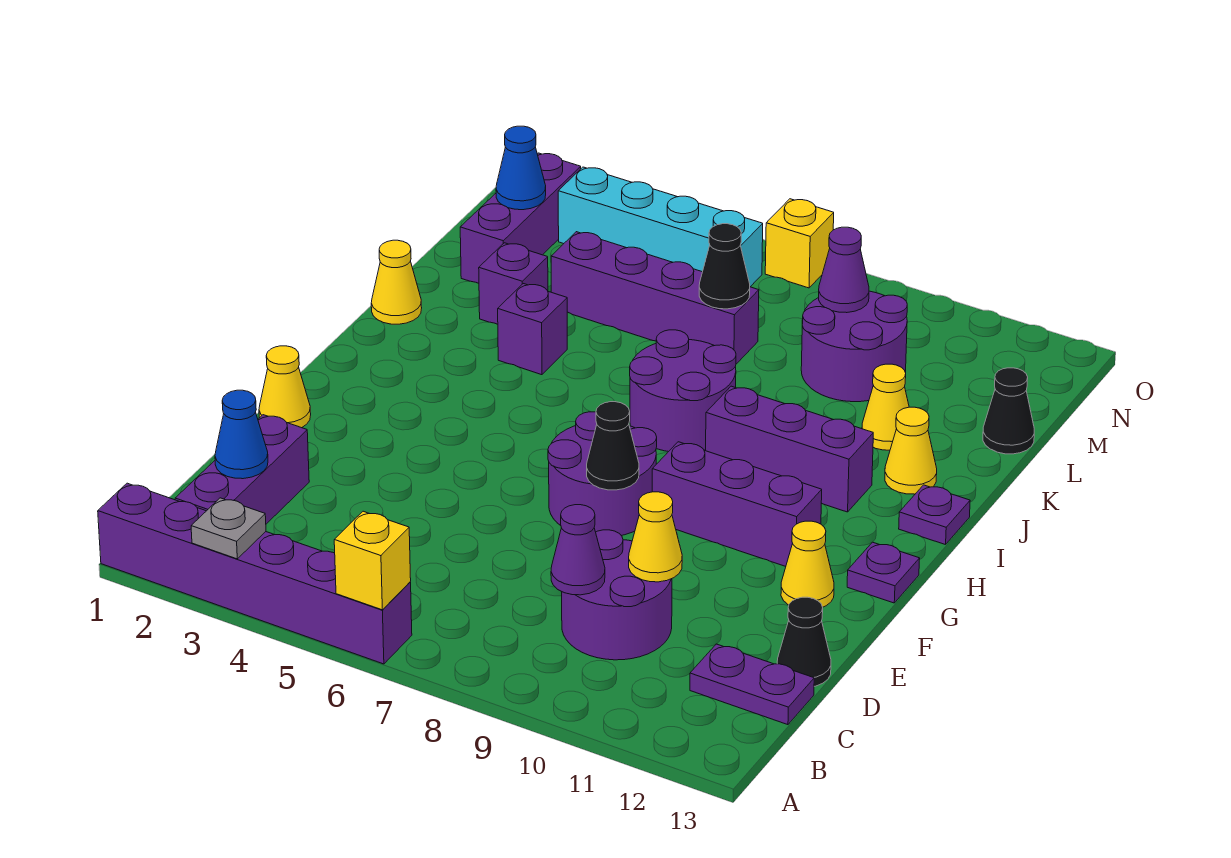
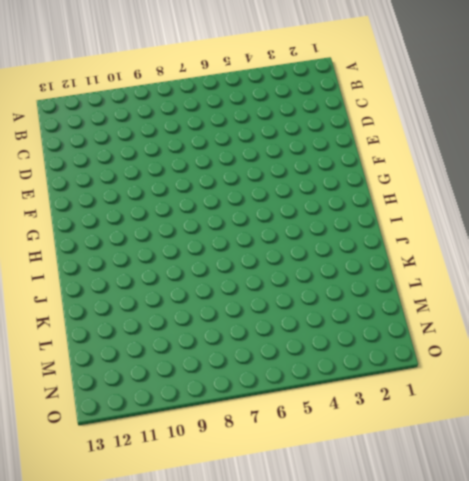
none -> purple brick A1:A6 level 1
none -> purple brick B2:D2 level 1
none -> purple round brick C9:D10 level 1
none -> purple plate C12:C13 level 1

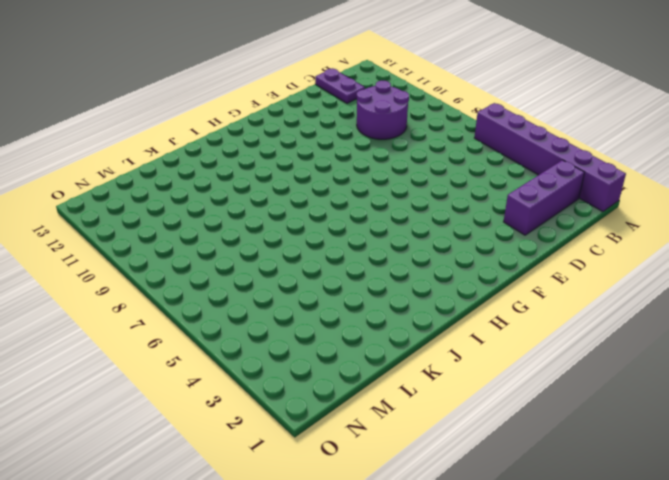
none -> black cone D13 level 1
none -> yellow cone F1 level 1
none -> purple round brick F7:G8 level 1
none -> yellow cone F12 level 1

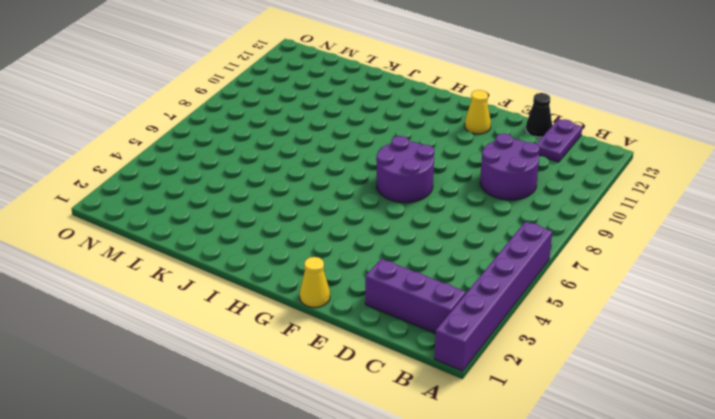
none -> purple brick G9:G11 level 1
none -> purple plate G13 level 1
none -> purple round brick I7:J8 level 1
none -> purple brick I9:I11 level 1

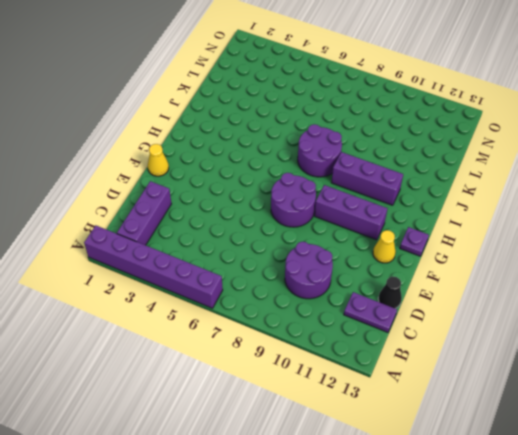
none -> purple plate I13 level 1
none -> yellow cone J1 level 1
none -> purple brick J4 level 1
none -> yellow cone J12 level 1

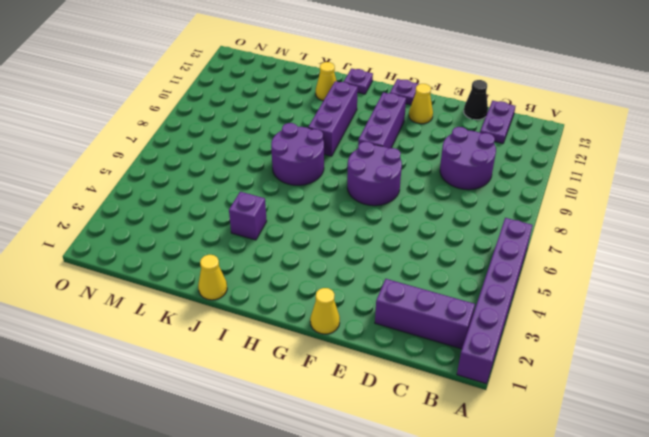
none -> purple brick K3 level 1
none -> yellow cone K11 level 1
none -> purple brick L2:N2 level 1
none -> purple brick L4:L7 level 1

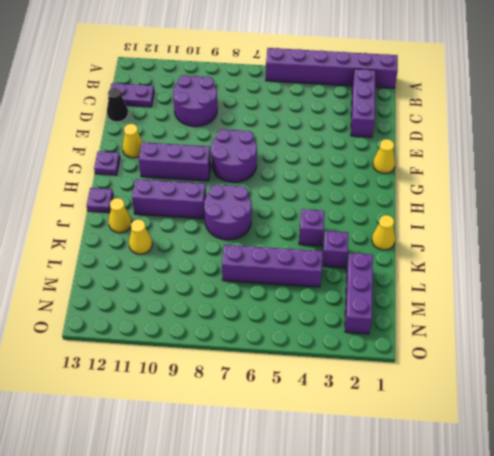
none -> purple round brick L9:M10 level 1
none -> black cone L13 level 1
none -> cyan brick N3:N6 level 1
none -> yellow brick O7 level 1

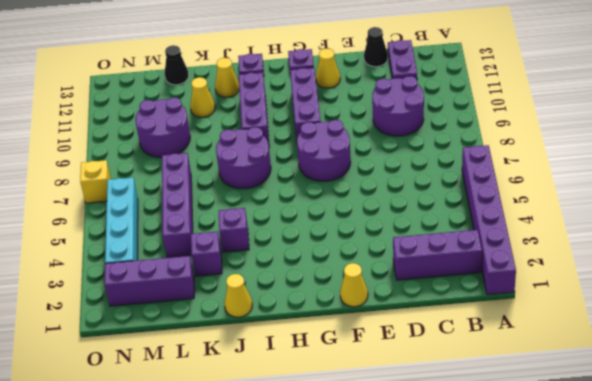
none -> grey plate A3 level 2
none -> yellow brick A6 level 2
none -> blue cone C2 level 2
none -> purple cone C9 level 2

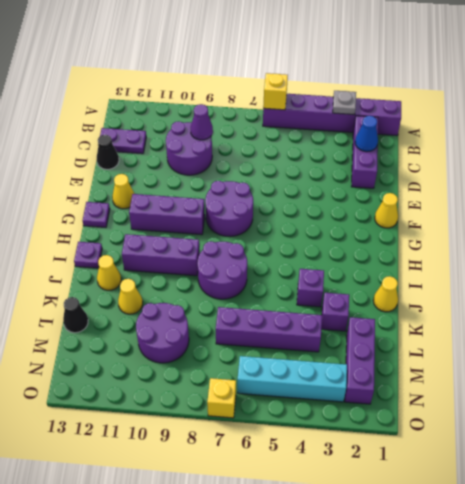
none -> yellow cone D10 level 2
none -> black cone F8 level 2
none -> black cone L7 level 2
none -> blue cone M2 level 2

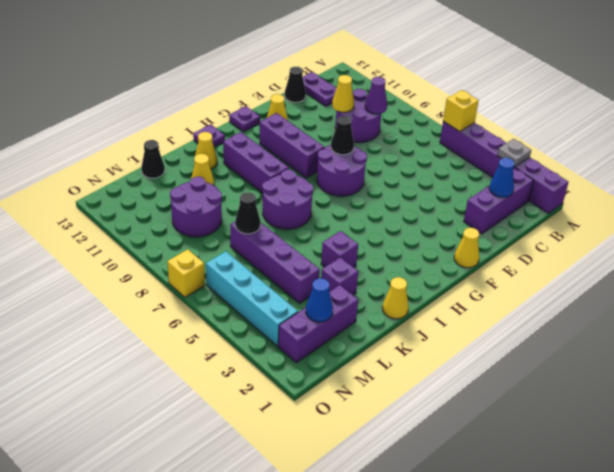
none -> purple cone M9 level 2

